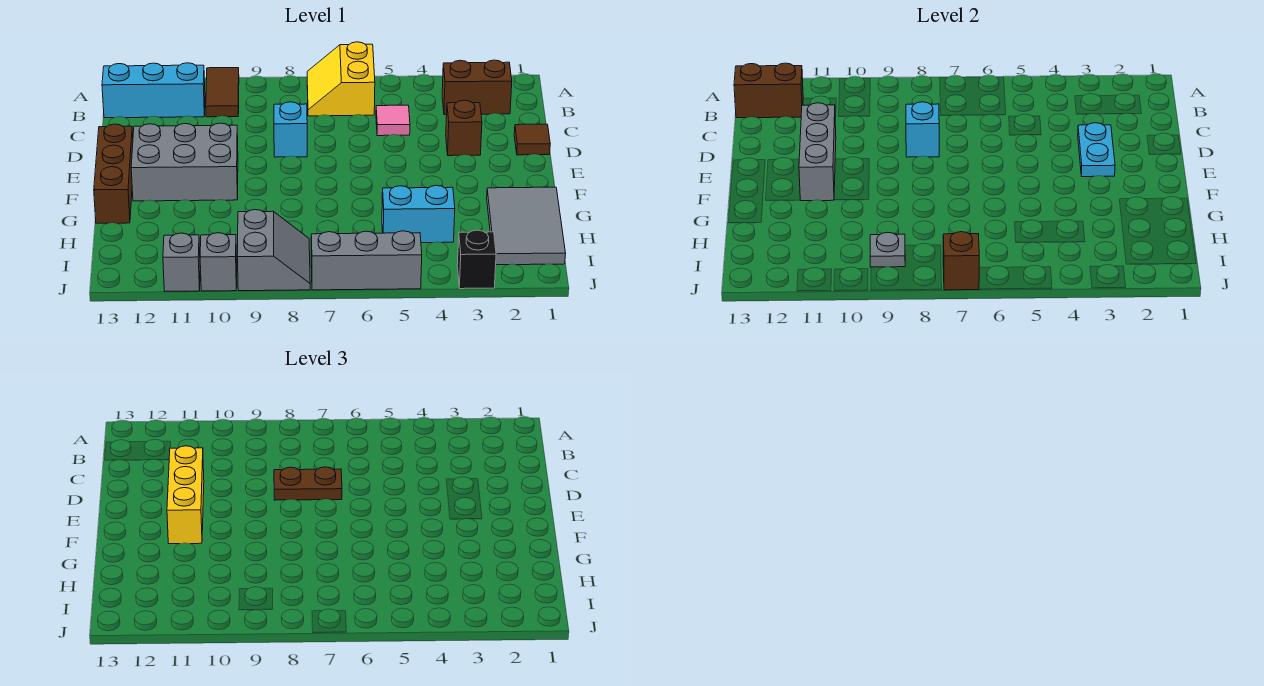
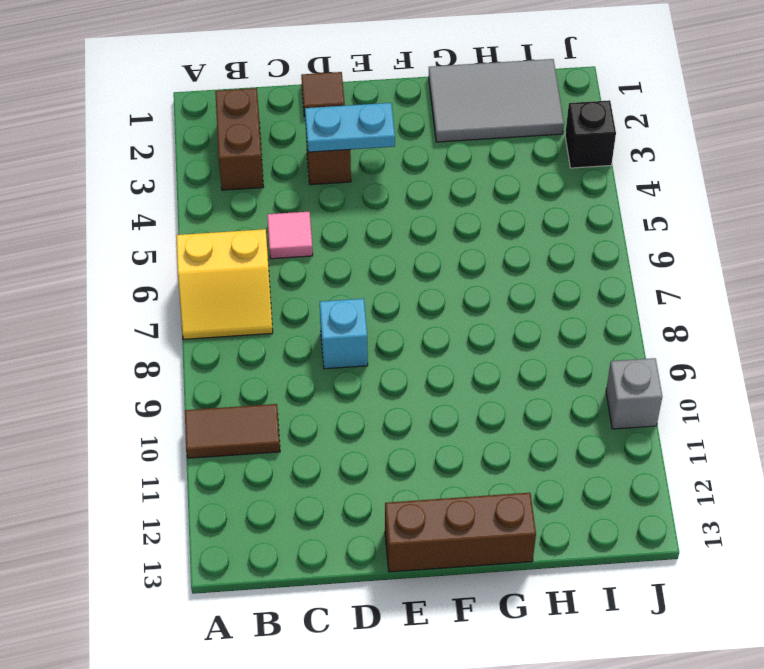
none -> cyan brick B11:B13 level 1
none -> grey brick E10:F12 level 1
none -> cyan brick H4:H5 level 1

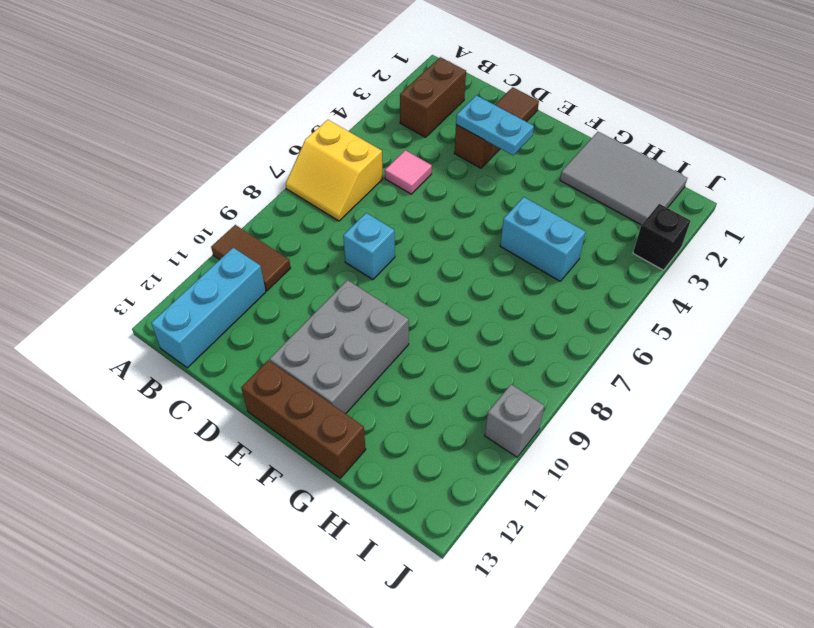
cyan brick G5:H5 level 1 -> cyan brick H4:H5 level 1
none -> grey slope I8:J9 level 1 top 9
none -> grey brick J5:J7 level 1
none -> grey brick J11 level 1

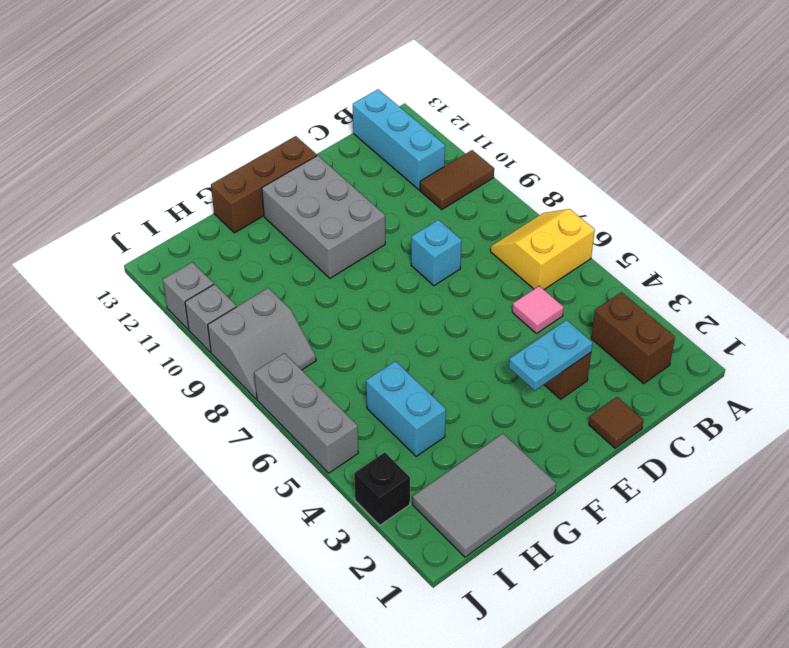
none -> brown brick B12:B13 level 2
none -> cyan brick D8 level 2
none -> grey brick D11:F11 level 2

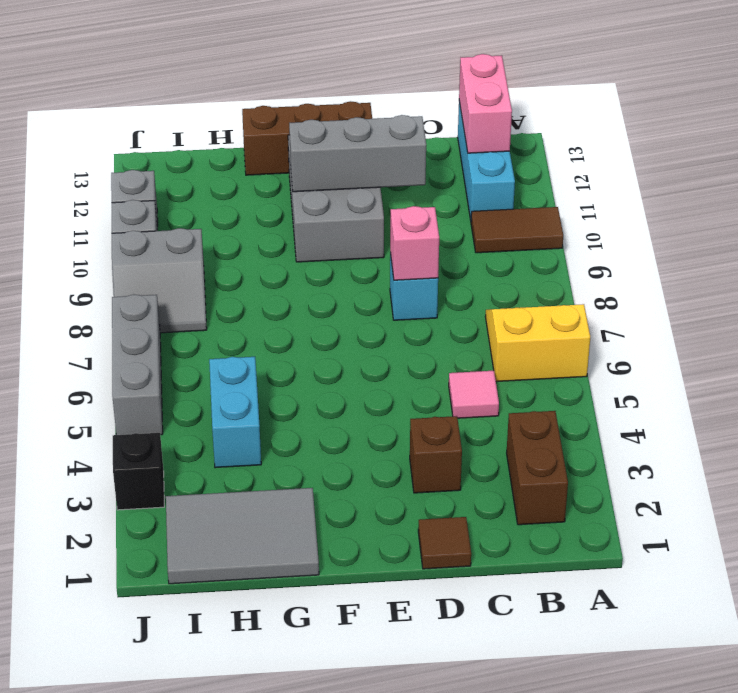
pink brick B12:B13 level 2 -> brown brick B12:B13 level 2
pink brick D8 level 2 -> cyan brick D8 level 2
none -> cyan plate D3:E3 level 2
none -> grey plate I9 level 2
none -> brown brick J7 level 2

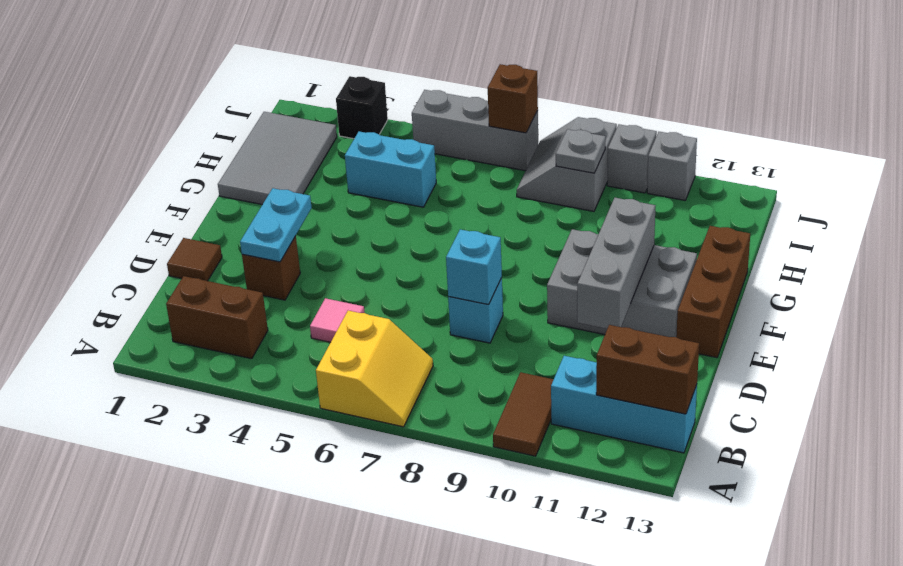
none -> brown plate D7:D8 level 3
none -> yellow brick D11:F11 level 3

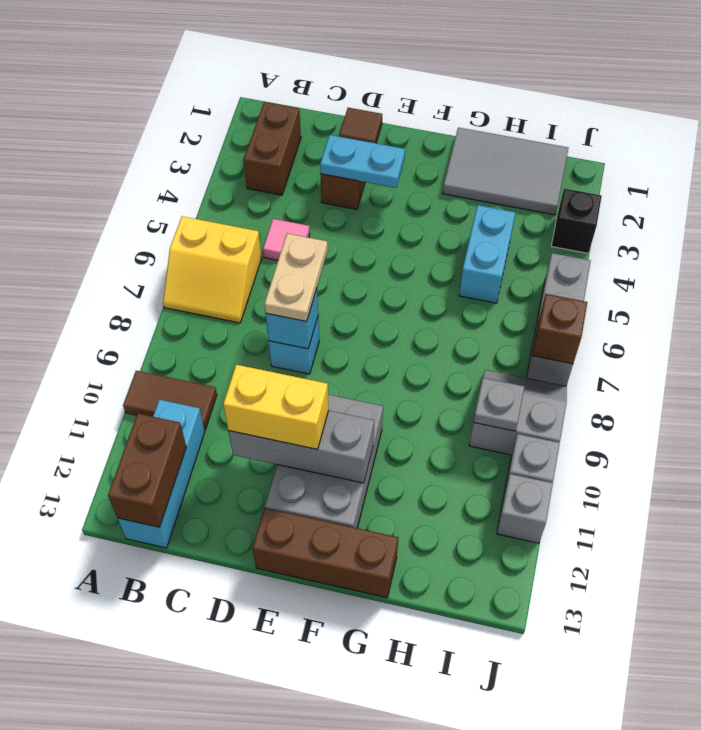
tan plate D7:D8 level 3 -> brown plate D7:D8 level 3
yellow brick D11:E11 level 3 -> yellow brick D11:F11 level 3

